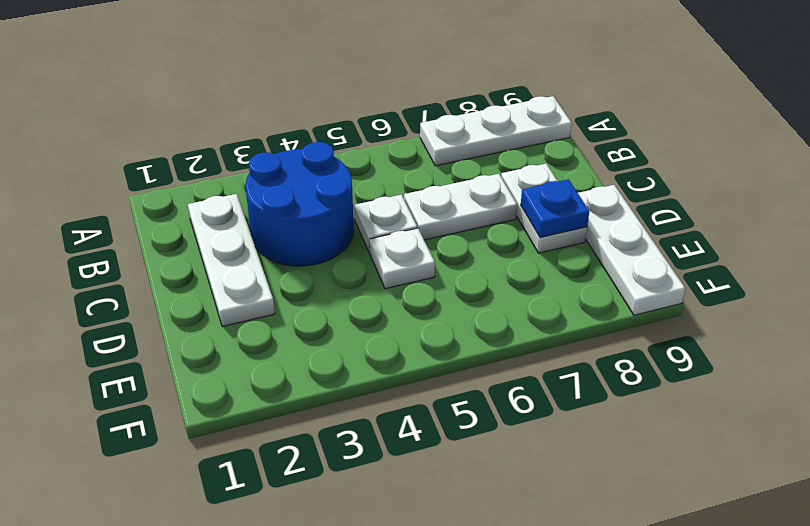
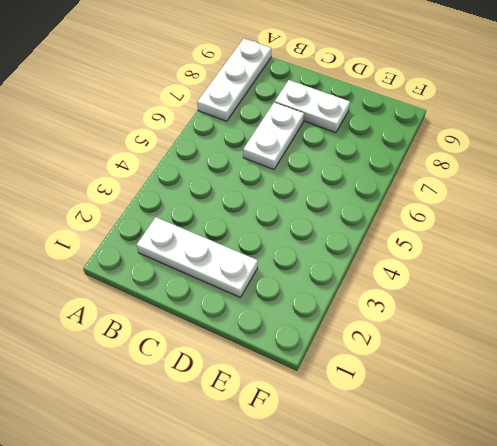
none -> blue round brick B3:C4 level 1
none -> white plate C5 level 1

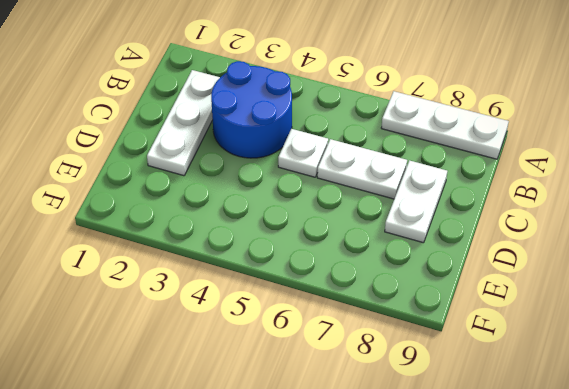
none -> white plate D5 level 1
none -> white plate D9:F9 level 1

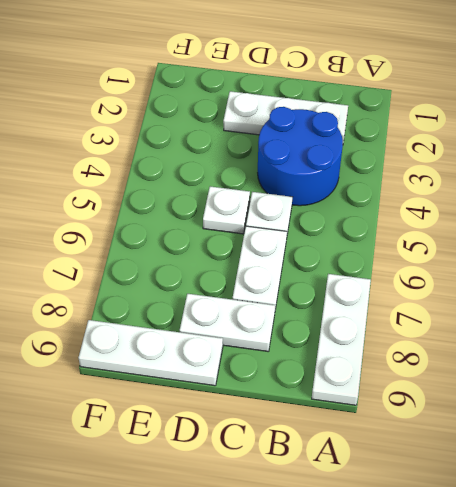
none -> blue plate D8 level 2

